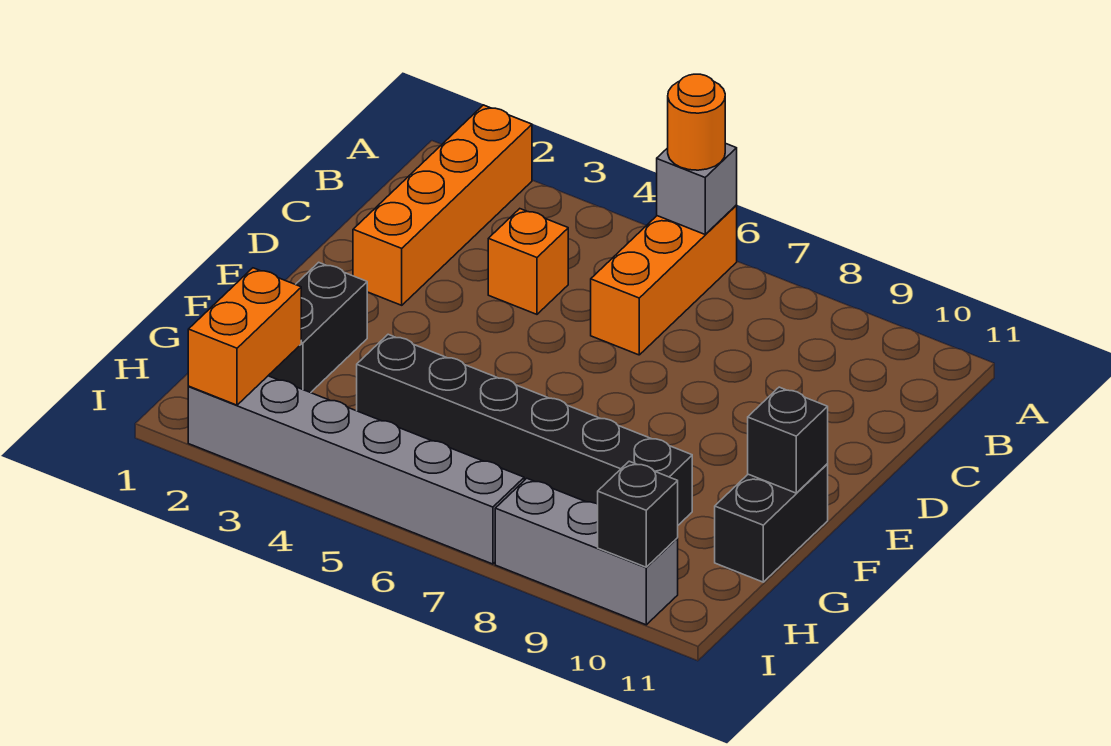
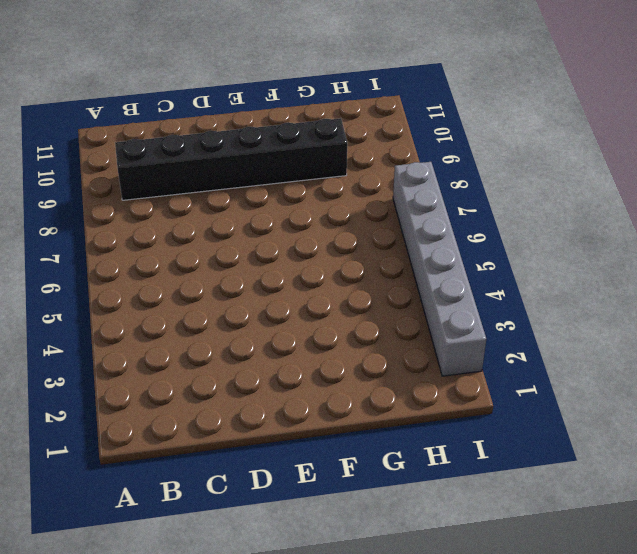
black brick B9:G9 level 1 -> black brick G4:G9 level 1
none -> orange brick A2:D2 level 1
none -> orange brick A6:C6 level 1
none -> orange brick C4 level 1

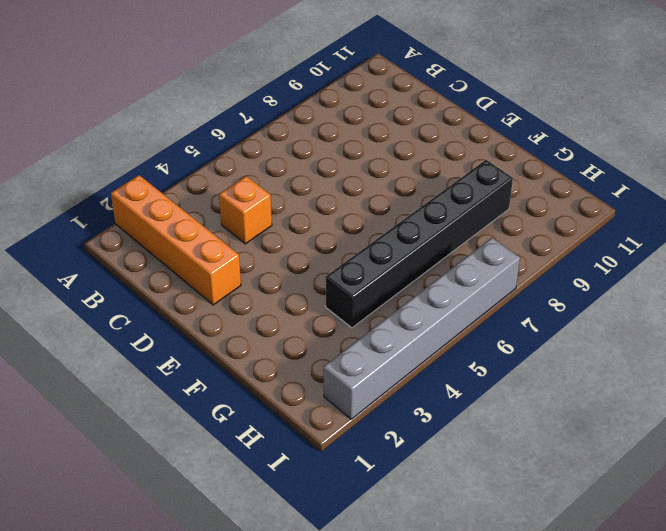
none -> orange brick A6:C6 level 1
none -> black brick F2:G2 level 1
none -> black brick F11:G11 level 1

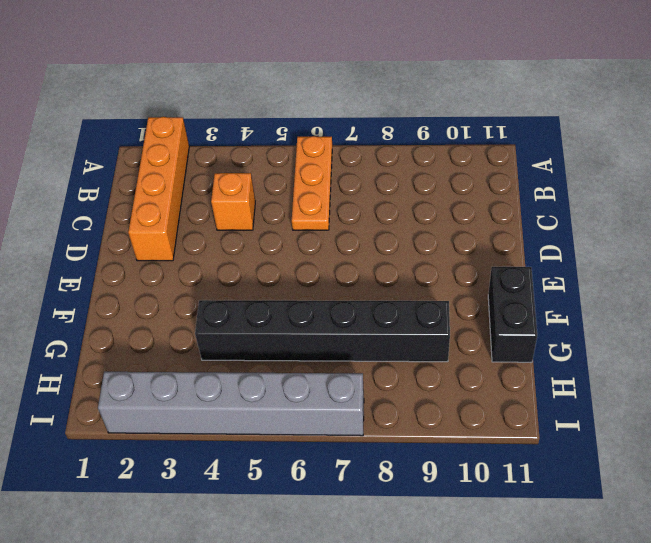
orange plate A6:C6 level 1 -> orange brick A6:C6 level 1
none -> black brick F2:G2 level 1
none -> grey brick I8:I10 level 1
none -> grey brick A6 level 2

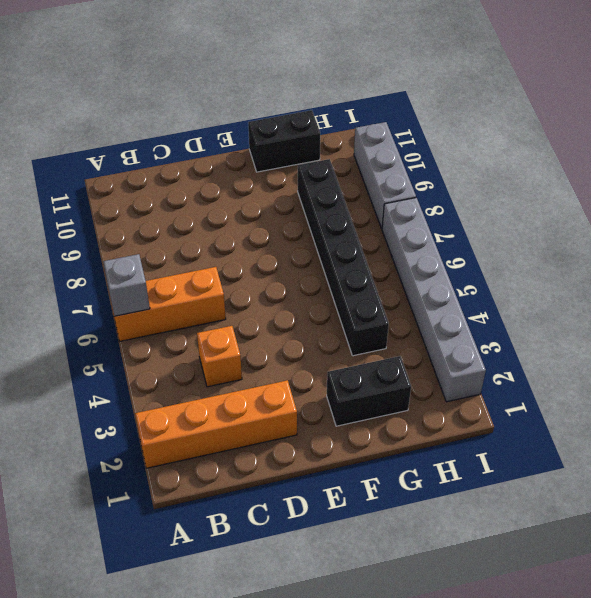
none -> black brick F11 level 2
none -> orange brick H2:I2 level 2
none -> black brick I10 level 2

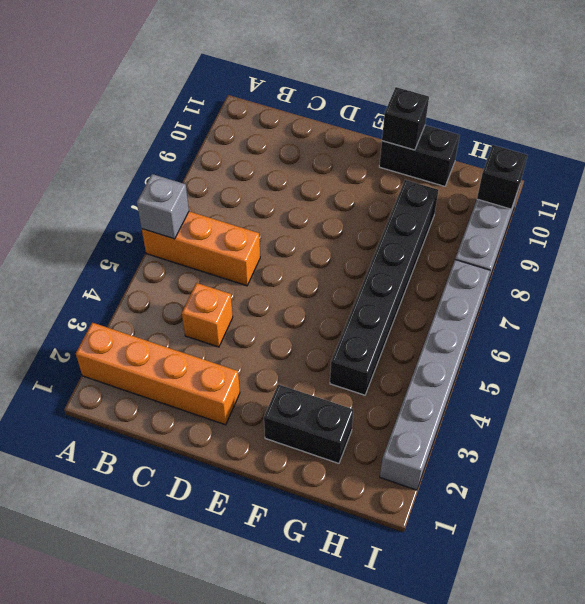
none -> orange brick H2:I2 level 2
none -> orange round brick A6 level 3

